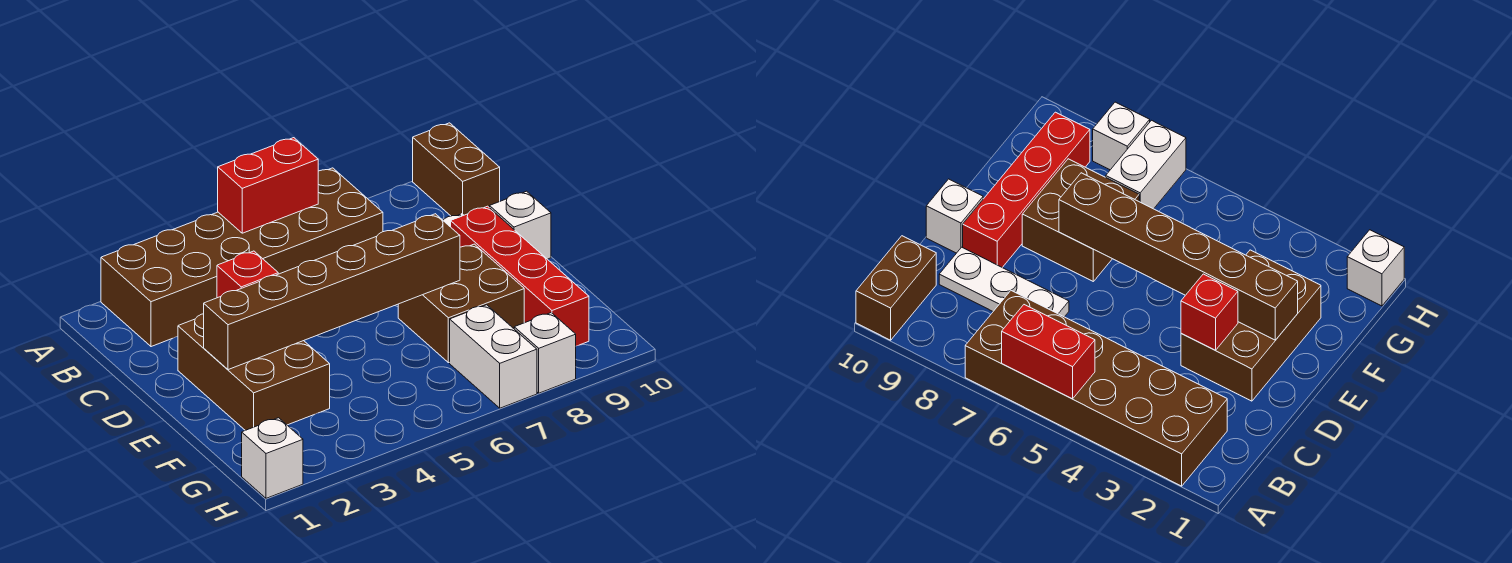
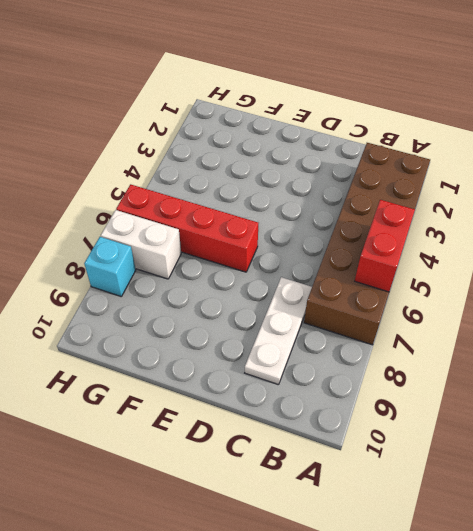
red brick E6:H6 level 1 -> red brick D9:G9 level 1
cyan brick H8 level 1 -> white brick H8 level 1
none -> brown brick A10:B10 level 1
none -> brown brick D2:F3 level 1
none -> white brick D10 level 1

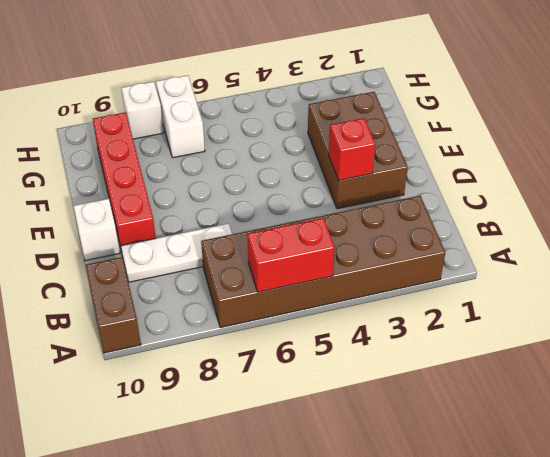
none -> brown brick E7:F8 level 1
none -> white brick H1 level 1
none -> brown brick E2:E7 level 2

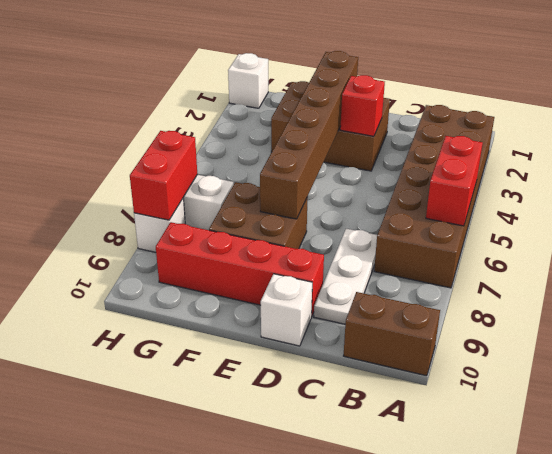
red brick H7:H8 level 2 -> none

